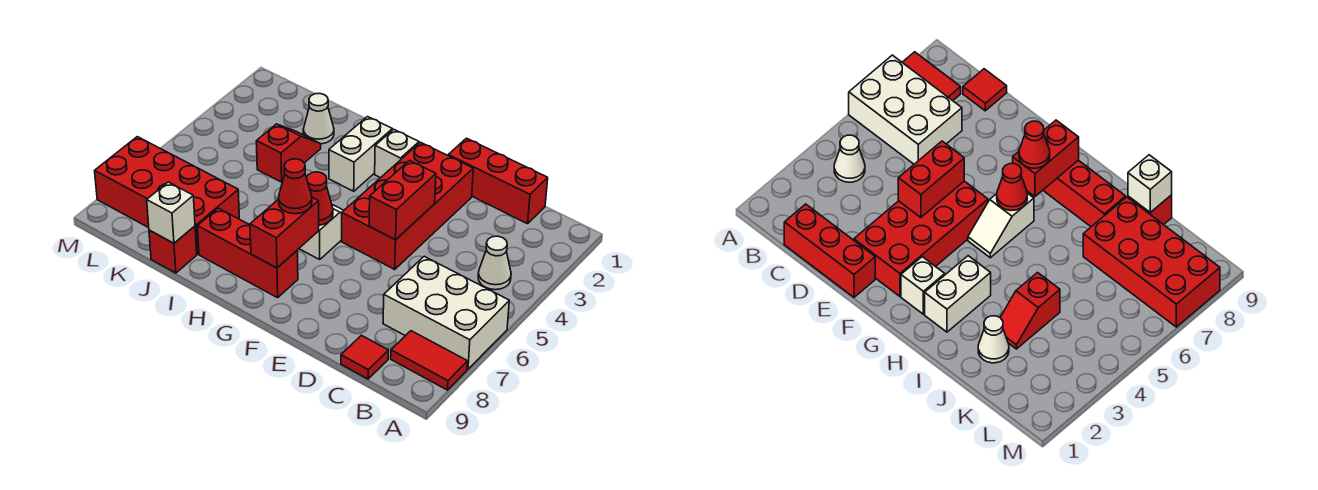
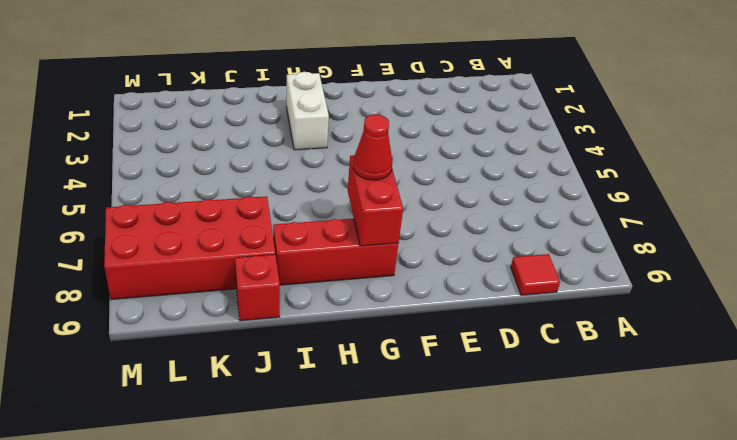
none -> white brick A6:C7 level 1
none -> red tile A8:B8 level 1
none -> white cone B4 level 1

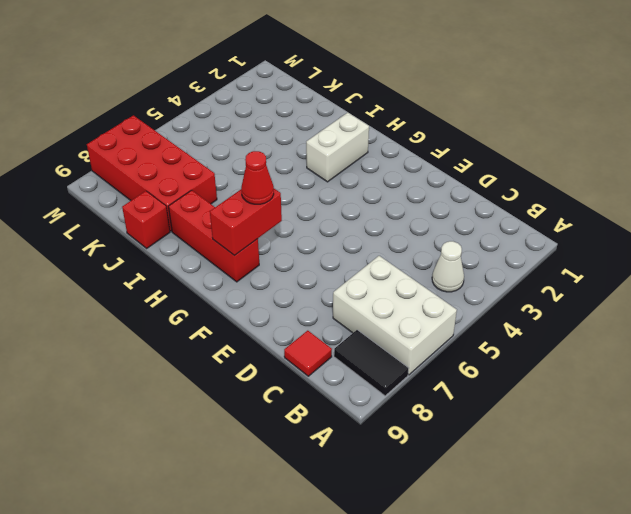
black tile A8:B8 level 1 -> red tile A8:B8 level 1
none -> red brick C1:E1 level 1
none -> red brick E2:F5 level 1
none -> white brick G2 level 1

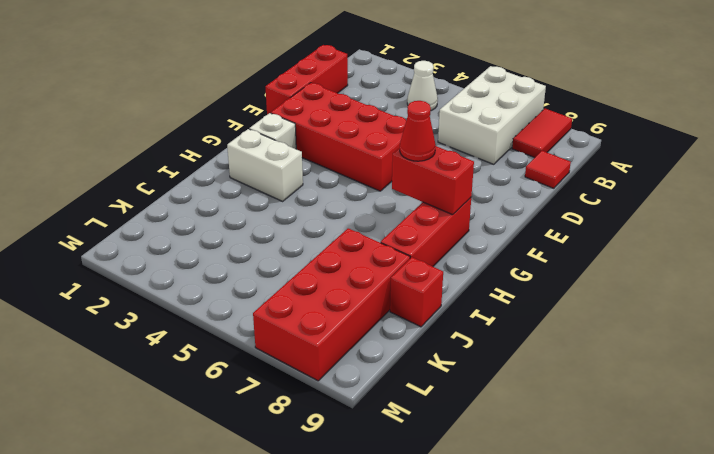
none -> white slope G5:G6 level 1 top 6
none -> white cone J2 level 1
none -> red slope J3:J4 level 1 top 4

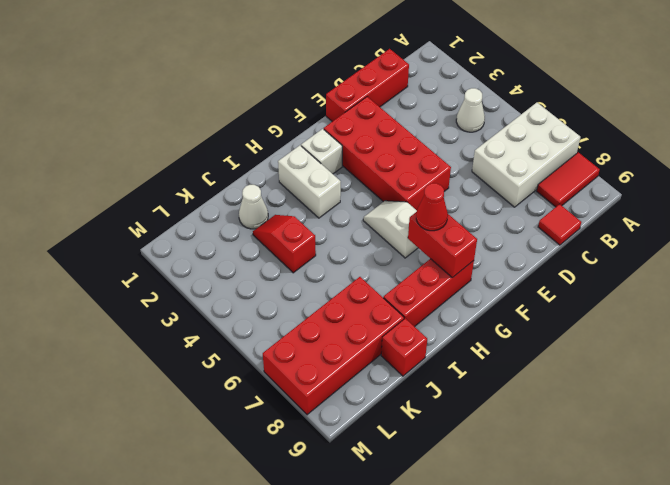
none -> red brick E4:E5 level 2
none -> red cone G6 level 2
none -> white brick J9 level 2

